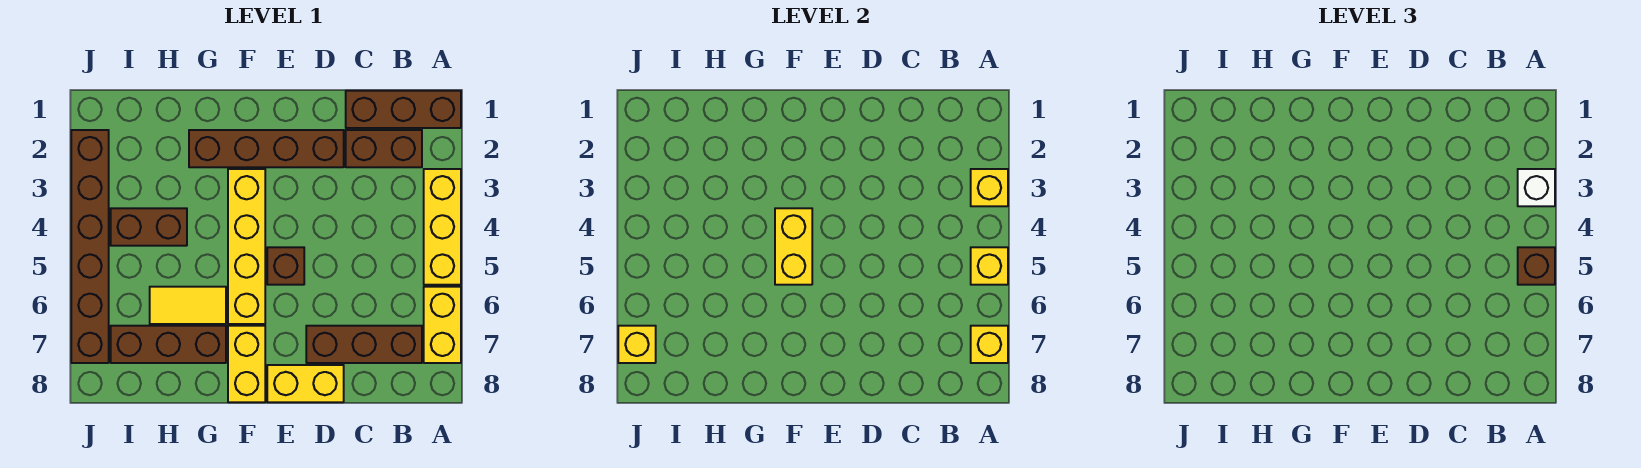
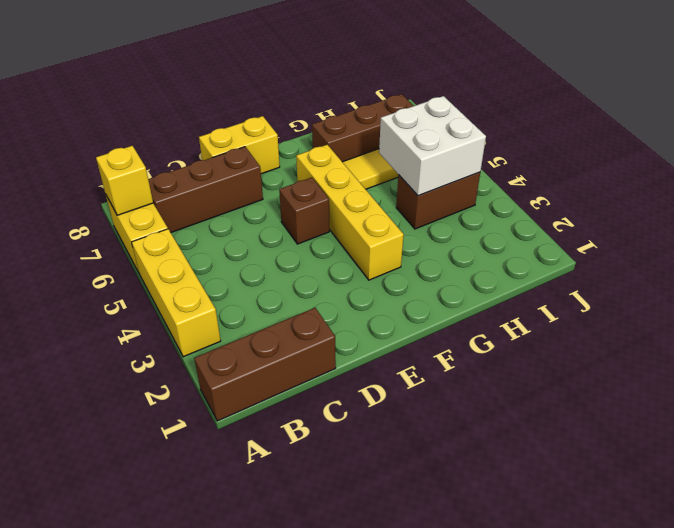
white brick H4:I5 level 2 -> none
none -> brown brick B2:C2 level 1
none -> brown brick D2:G2 level 1
none -> yellow brick F7:F8 level 1

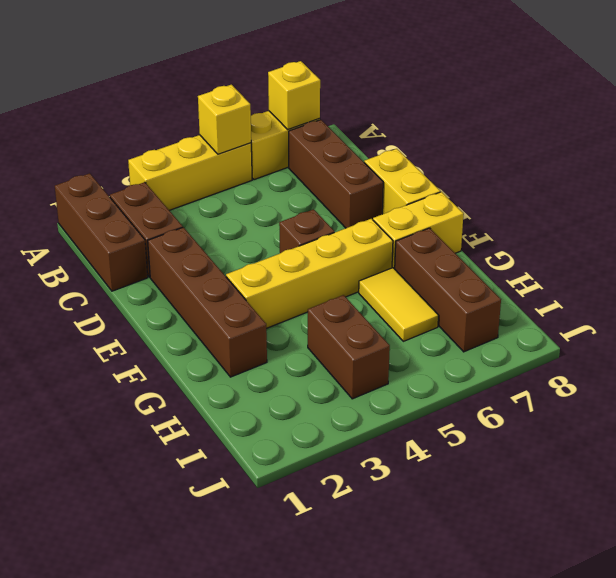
none -> brown brick J2:J7 level 1
none -> yellow brick A3 level 2
none -> yellow brick F4:F5 level 2

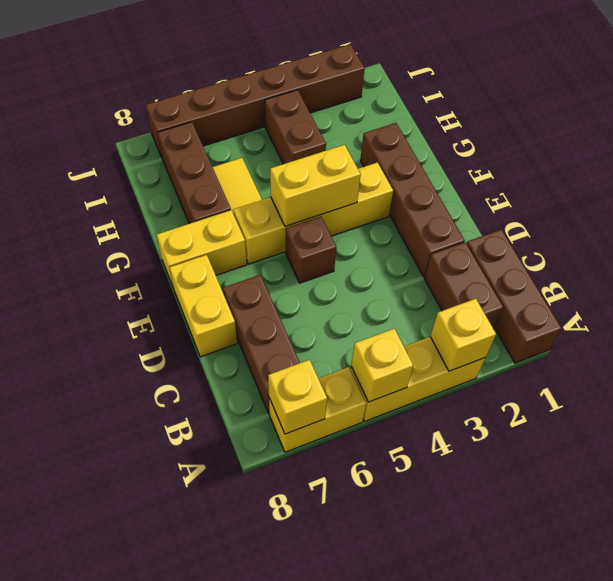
none -> yellow brick J7 level 2
none -> white brick A3 level 3
none -> brown brick A5 level 3

